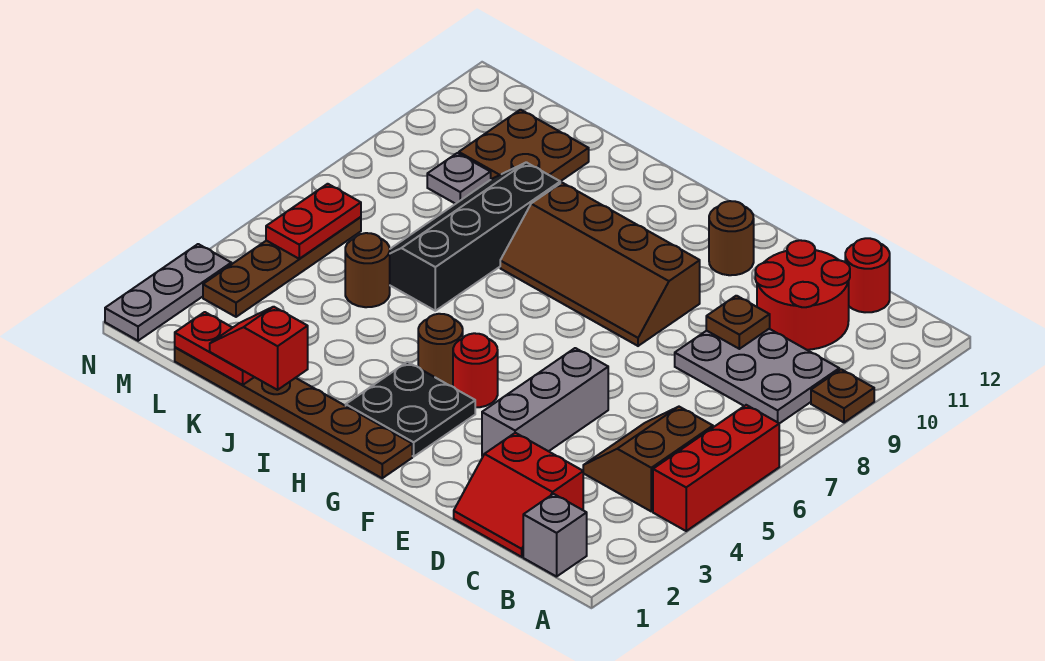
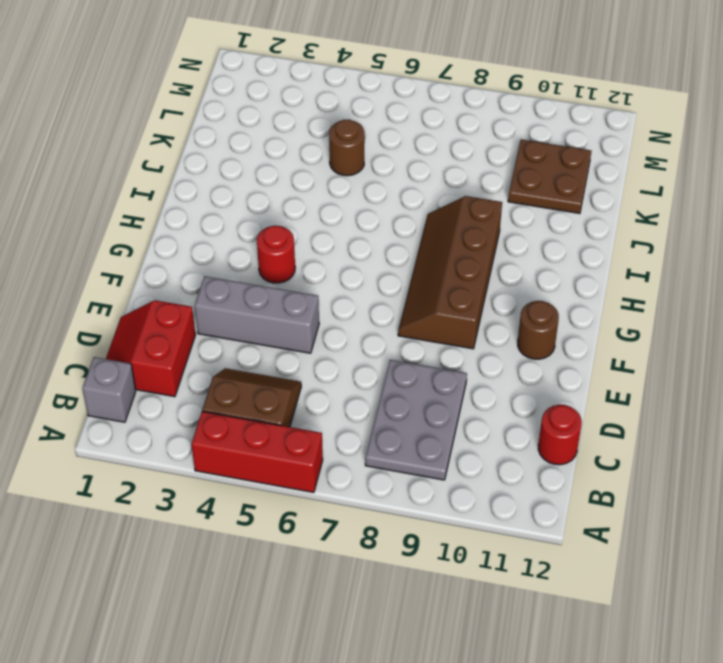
none -> brown plate A9 level 1
none -> red round brick C10:D11 level 1
none -> brown plate G1:L1 level 1

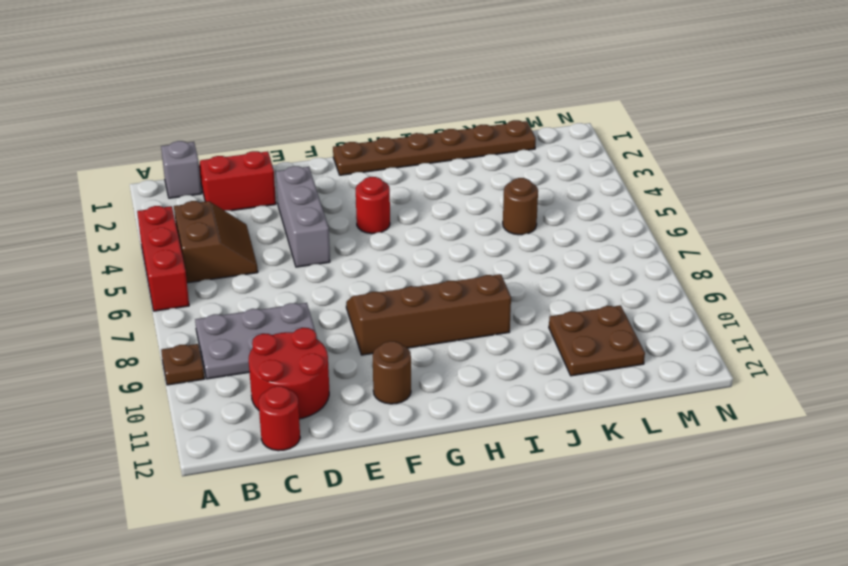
none -> black plate G2:H3 level 1
none -> brown round brick H4 level 1
none -> black slope J6:K9 level 1 top J

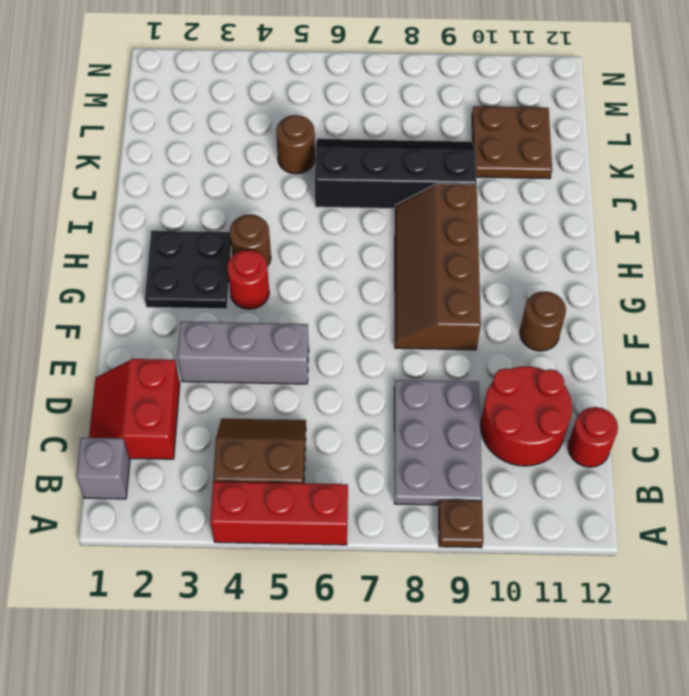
none -> brown plate G1:L1 level 1
none -> grey plate L9 level 1
none -> brown plate M3:M6 level 1

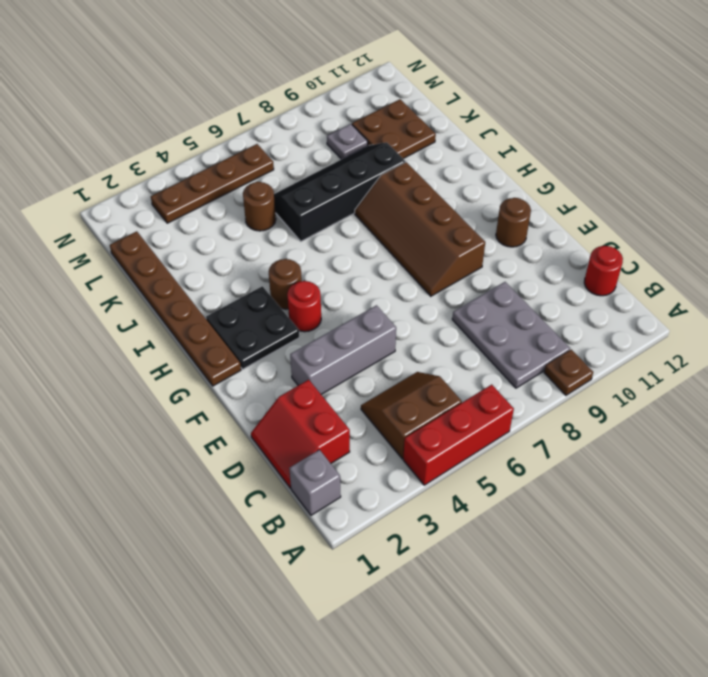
none -> red round brick C10:D11 level 1
none -> grey plate N1:N3 level 1
none -> brown plate D9 level 2

